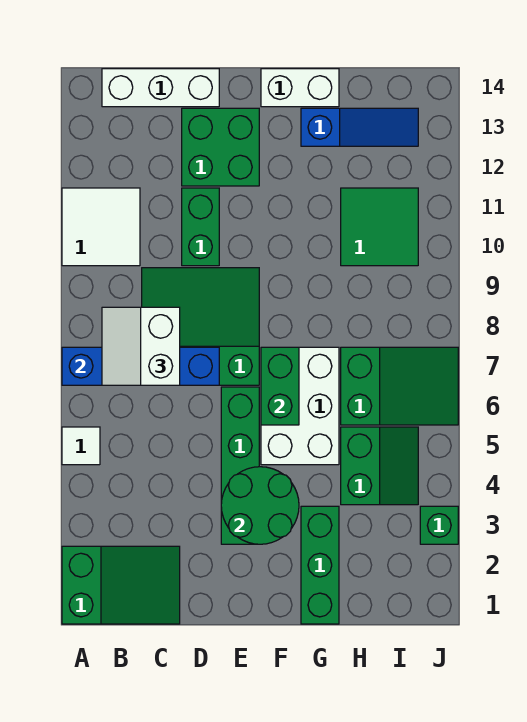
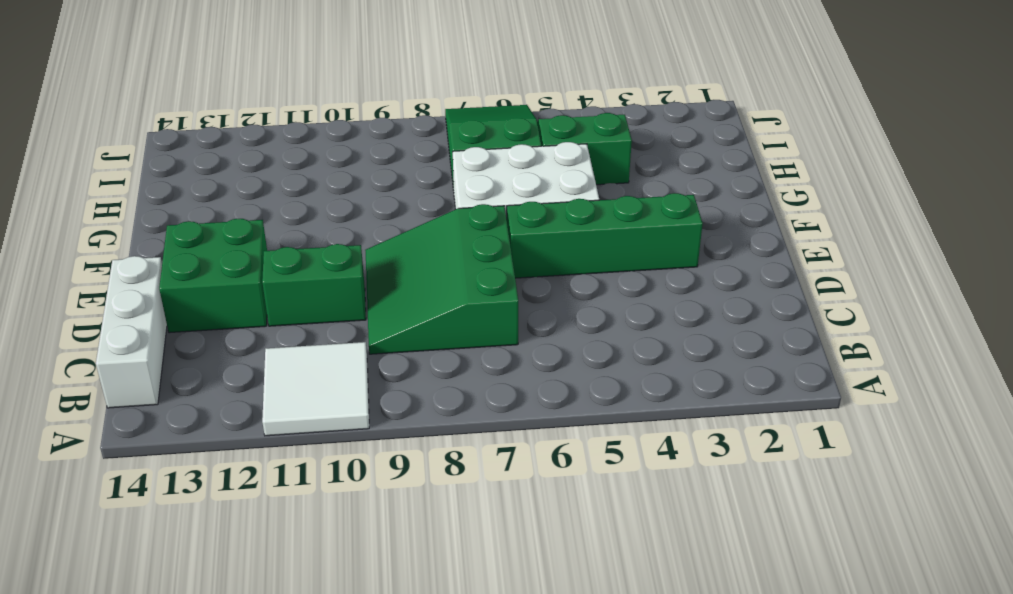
none -> green slope A1:C2 level 1 top A
none -> white tile A5 level 1
none -> white brick F14:G14 level 1

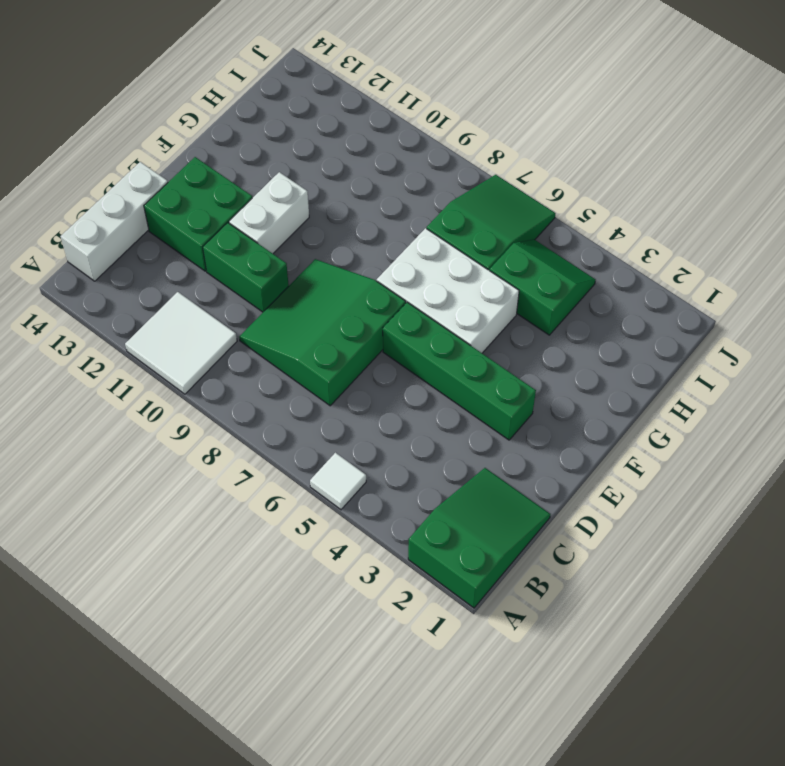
white brick E11:F11 level 1 -> white brick F14:G14 level 1
none -> green brick G1:G3 level 1
none -> blue slope G13:I13 level 1 top G
none -> green tile H10:I11 level 1

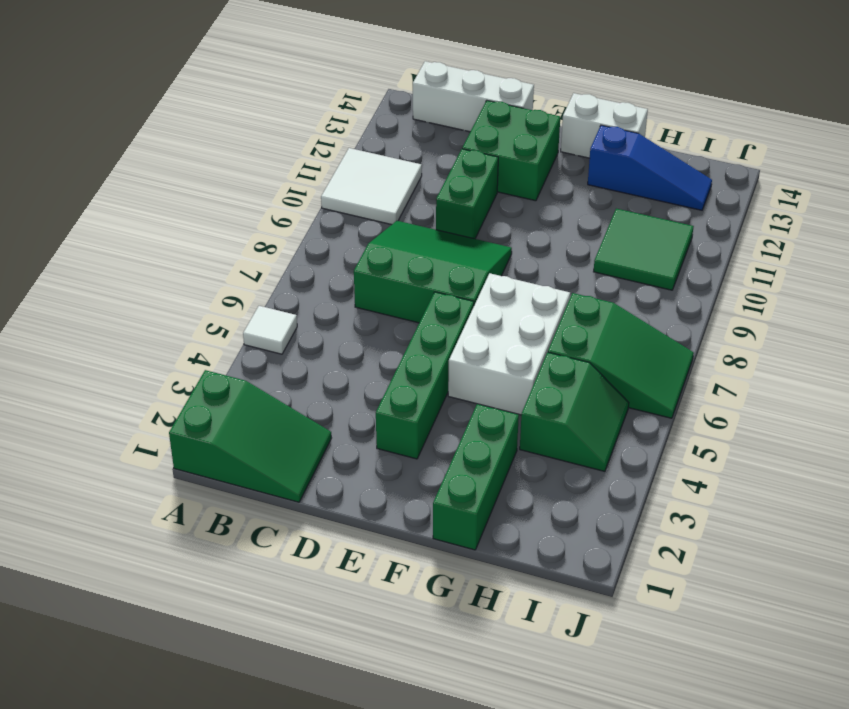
none -> green brick J3 level 1
none -> blue brick A7:D7 level 2
none -> green round brick E3:F4 level 2

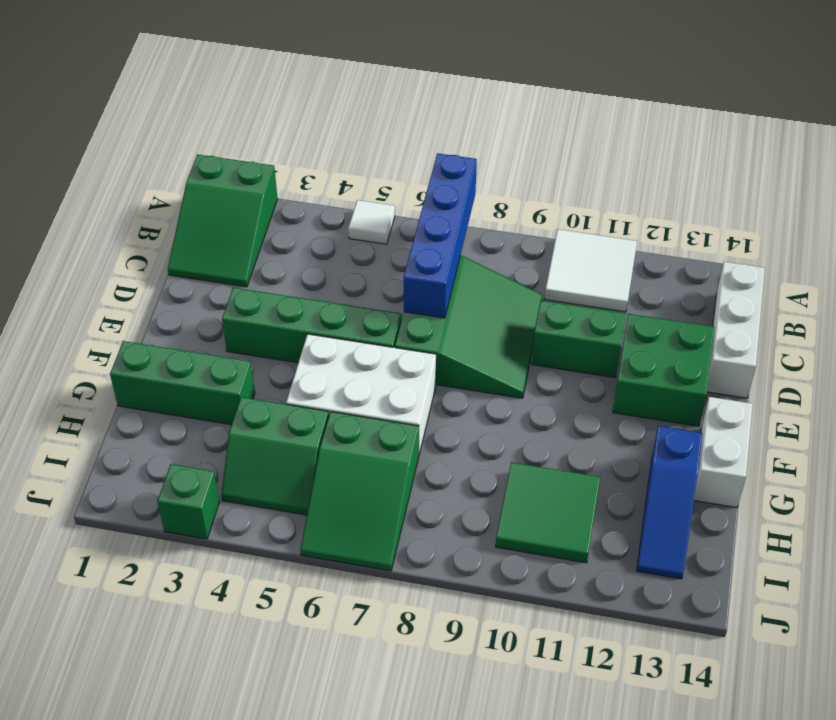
none -> green round brick E3:F4 level 2
none -> green brick F6:F7 level 2
none -> white slope B7:C8 level 3 top C

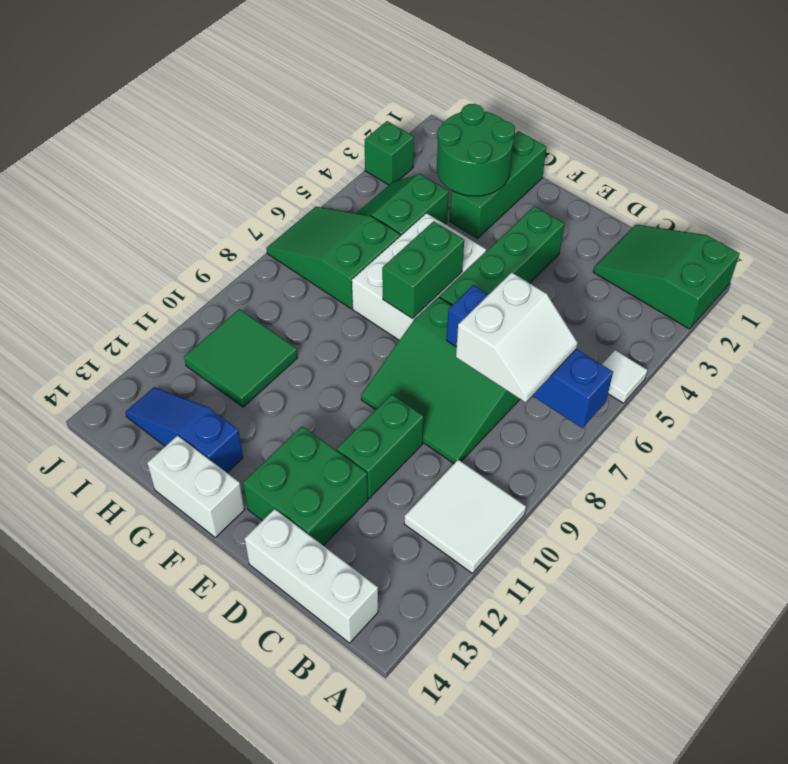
green round brick G2:H3 level 2 -> green round brick E3:F4 level 2

